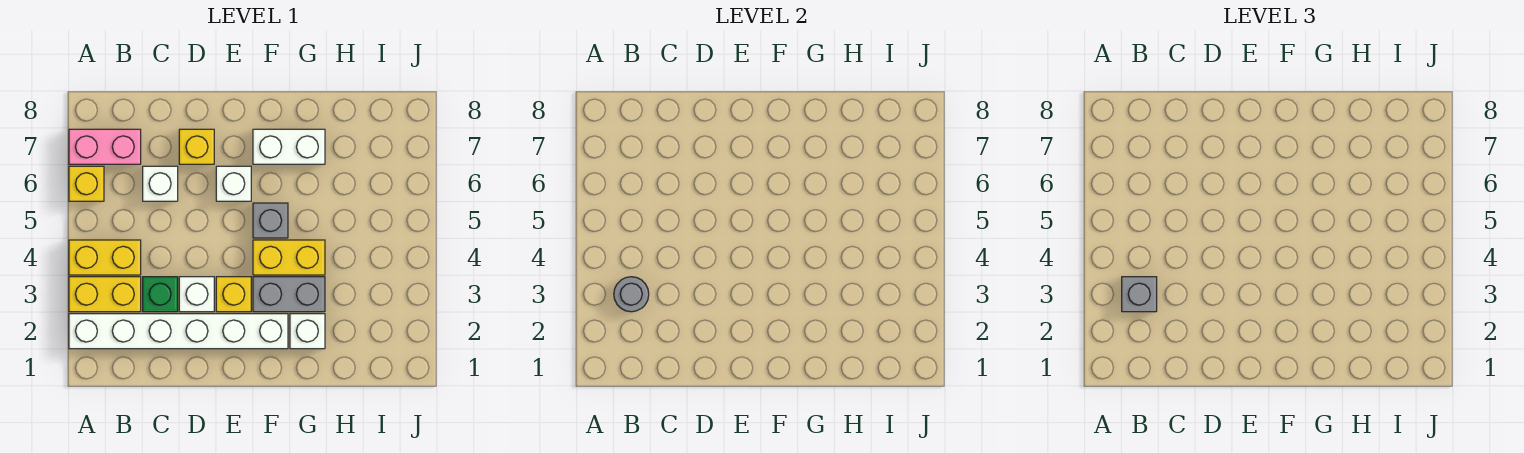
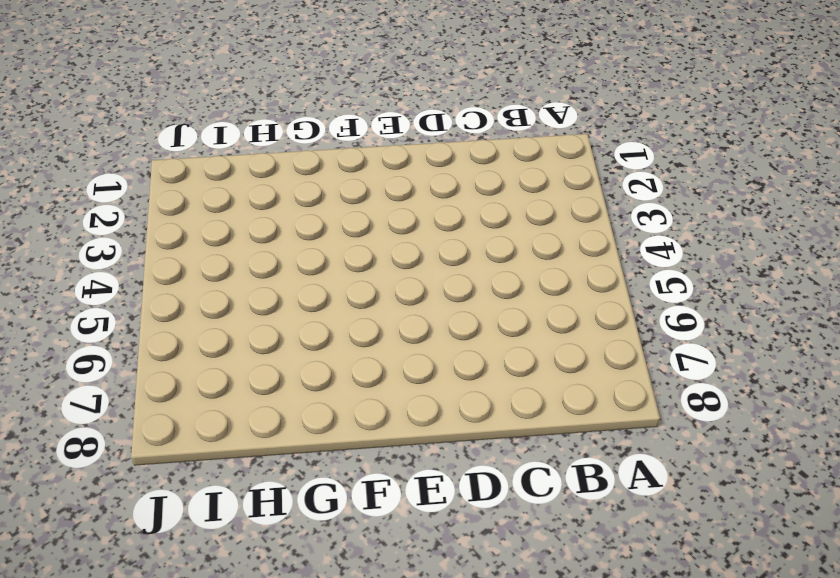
none -> white brick A2:F2 level 1
none -> yellow brick A3:B3 level 1
none -> yellow brick A4:B4 level 1

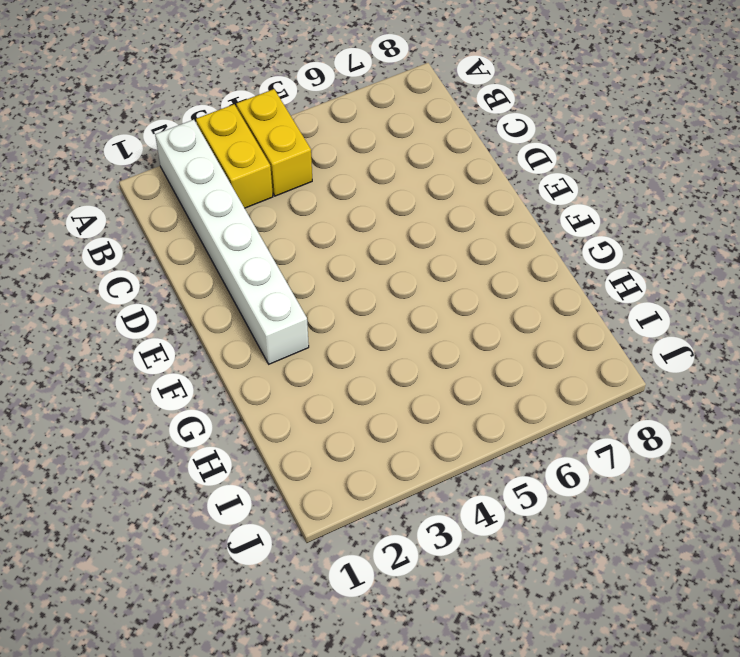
none -> yellow brick A6 level 1
none -> pink brick A7:B7 level 1
none -> green brick C3 level 1

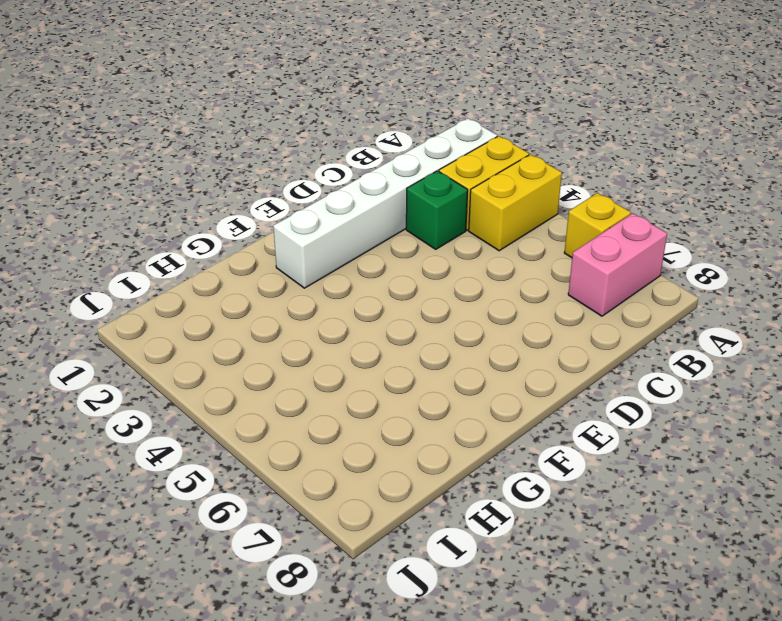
none -> white brick C6 level 1
none -> white brick D3 level 1
none -> yellow brick D7 level 1

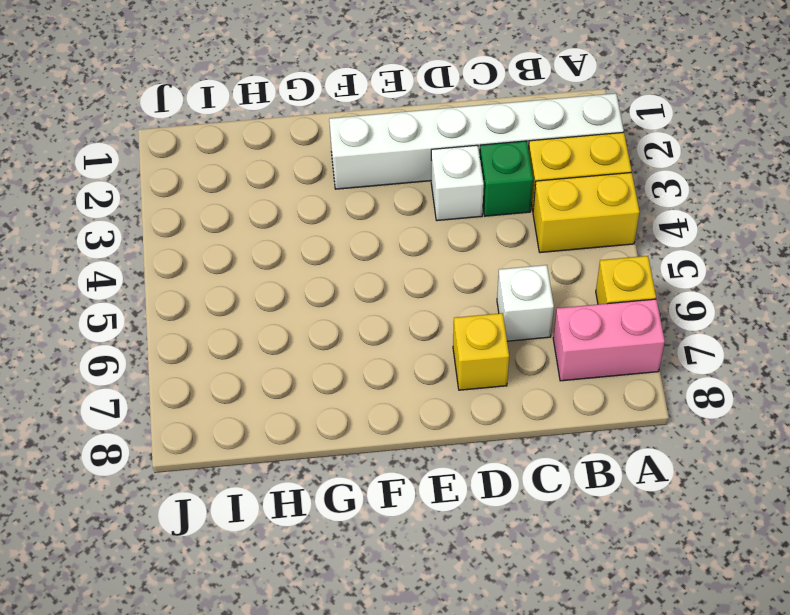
none -> yellow brick E3 level 1
none -> white brick E6 level 1
none -> grey brick F3:G3 level 1

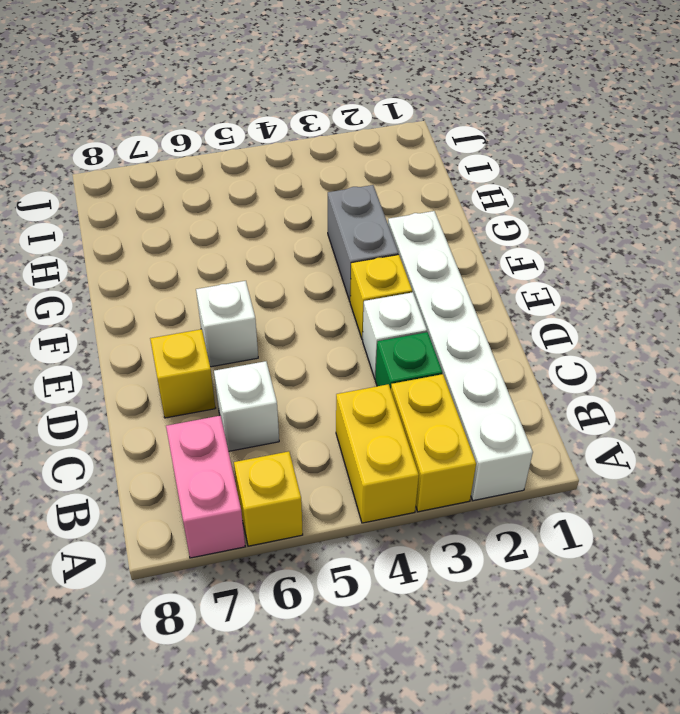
none -> yellow brick F4:G4 level 1
none -> grey brick F5 level 1
none -> white brick F7:G7 level 1

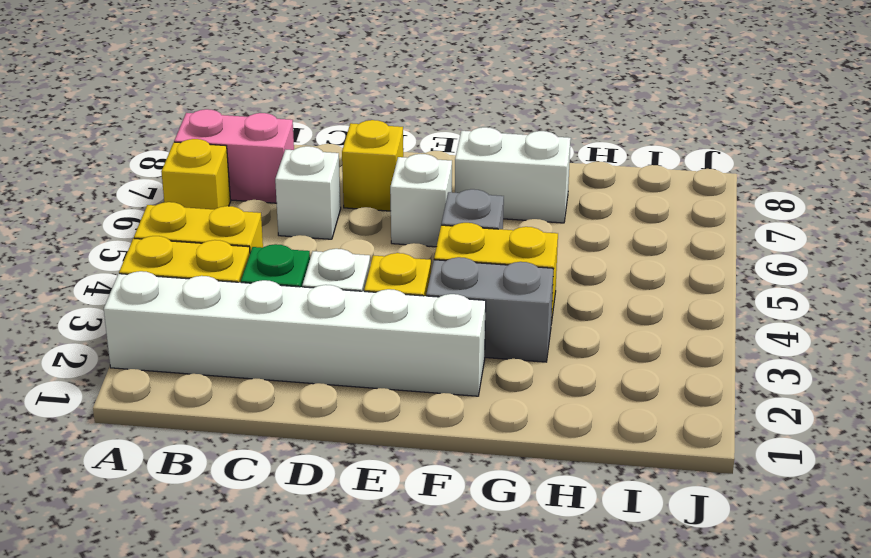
none -> white brick G2 level 1
none -> grey round brick B3 level 2
none -> grey brick B3 level 3

